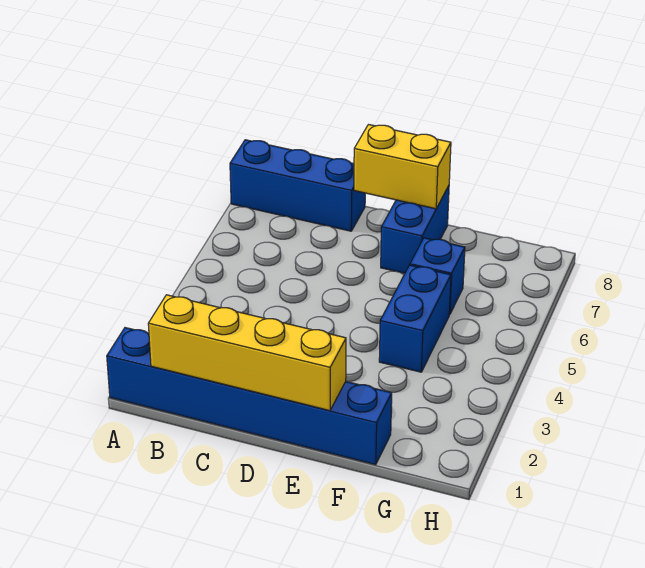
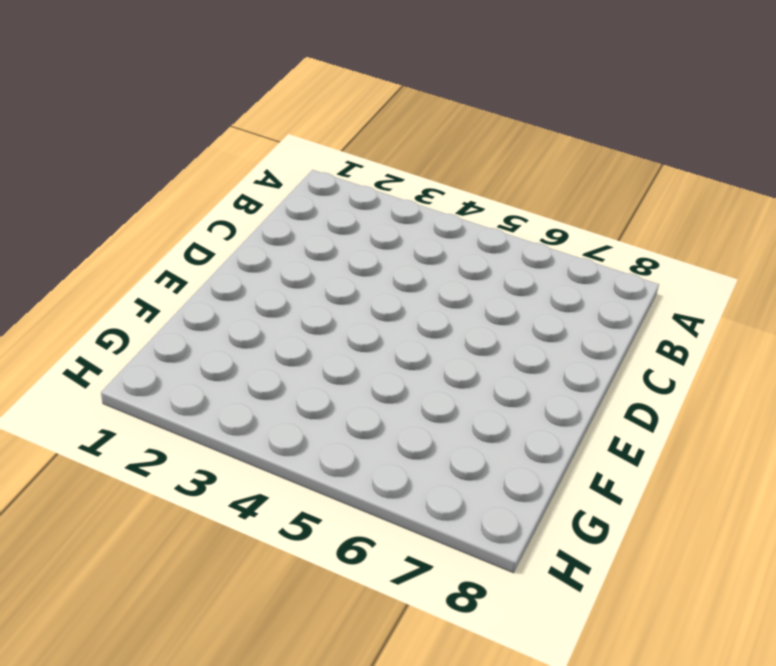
none -> blue brick A1:F1 level 1
none -> blue brick A8:C8 level 1

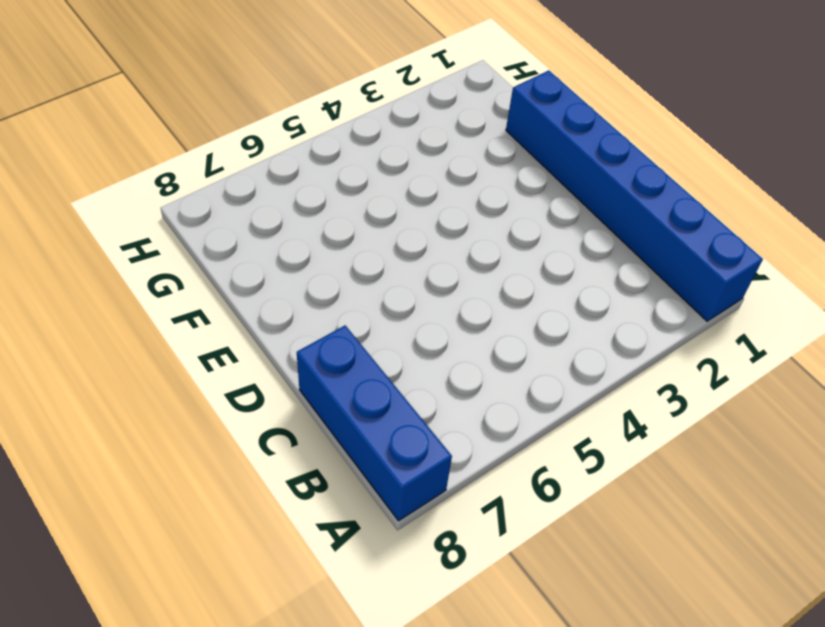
none -> blue brick E7:E8 level 1
none -> blue brick F4:F5 level 1

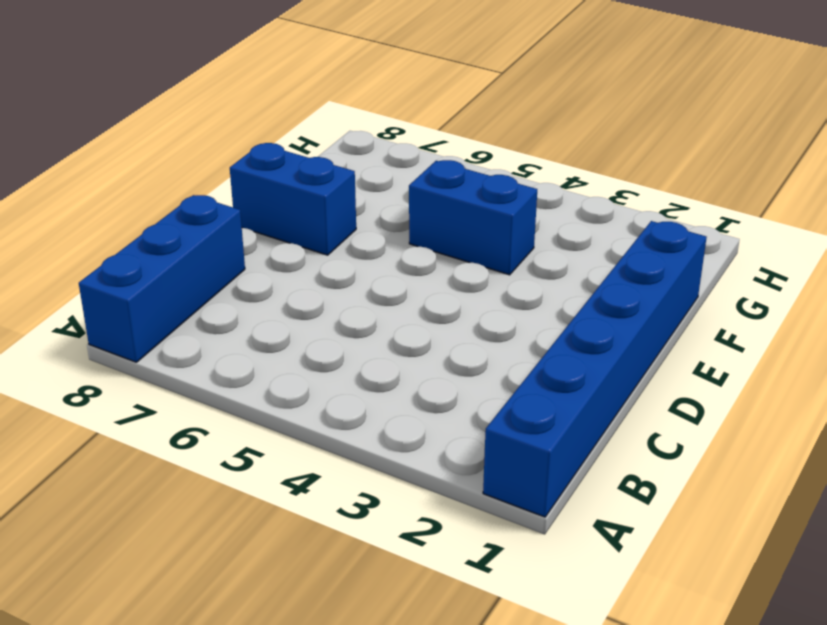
none -> blue brick F6 level 1
none -> yellow brick B1:E1 level 2

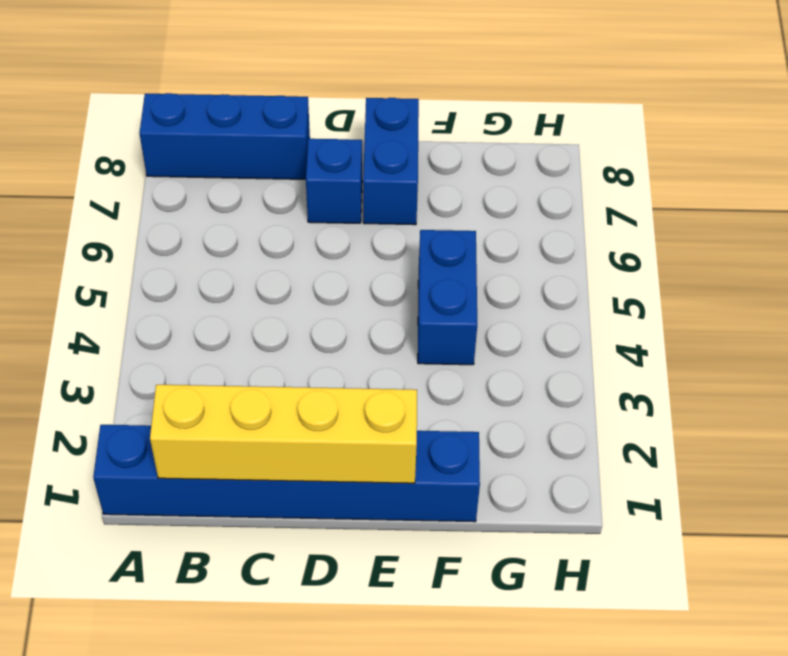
blue brick D7 level 1 -> blue brick F6 level 1
none -> yellow brick D8:E8 level 2

